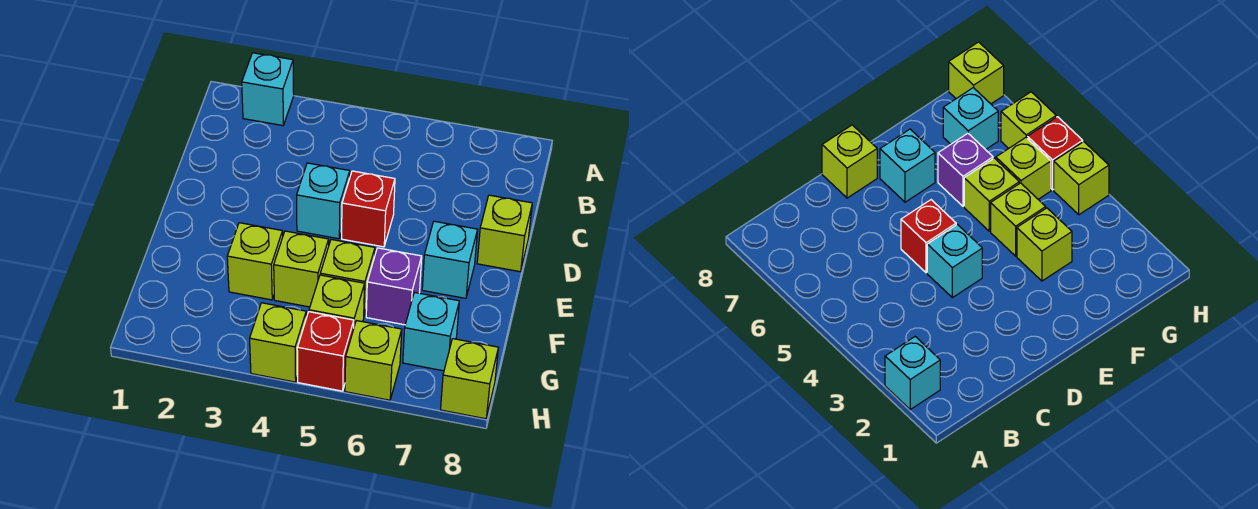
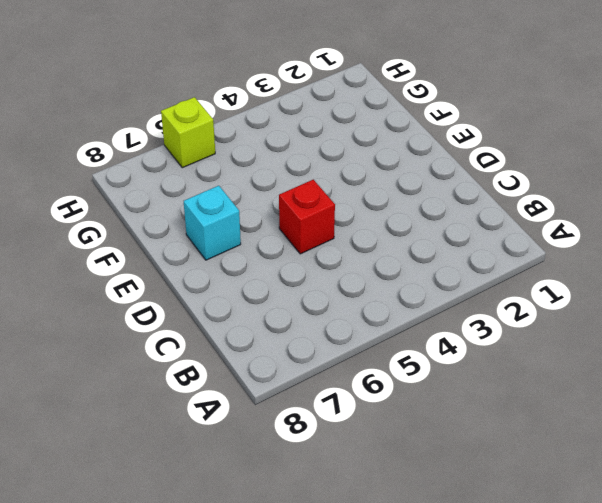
none -> cyan brick A2 level 1
none -> cyan brick D4 level 1
none -> lime brick D8 level 1

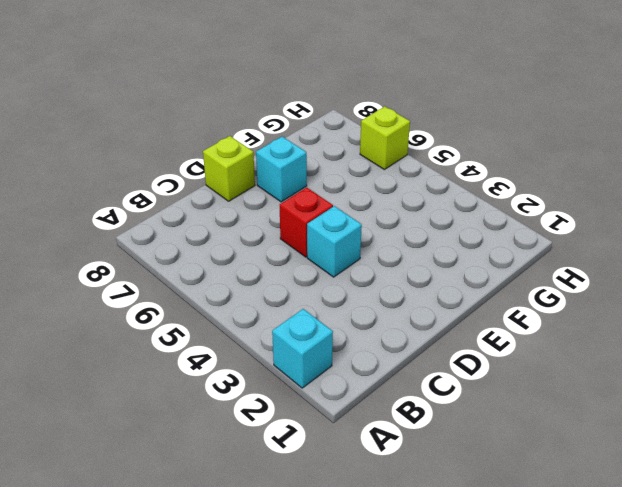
none -> lime brick F3 level 1
none -> lime brick F4 level 1
none -> lime brick F5 level 1

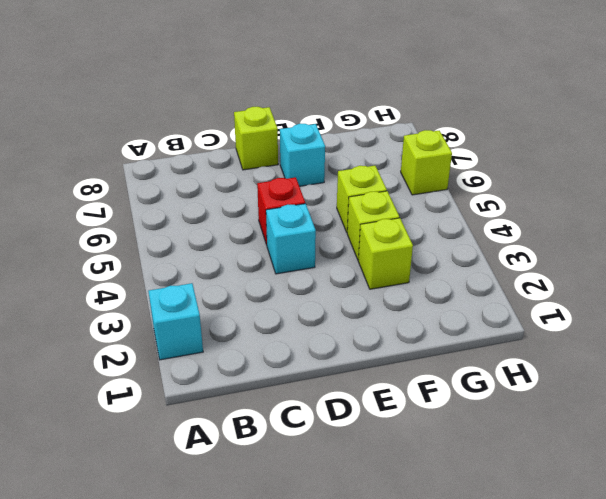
none -> purple brick F6 level 1
none -> lime brick G5 level 1
none -> cyan brick G7 level 1

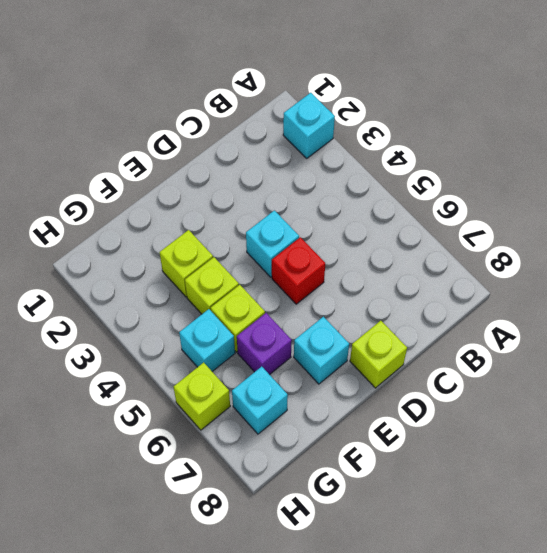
cyan brick G5 level 1 -> lime brick G5 level 1
none -> lime brick H4 level 1
none -> red brick H5 level 1
none -> lime brick H8 level 1

